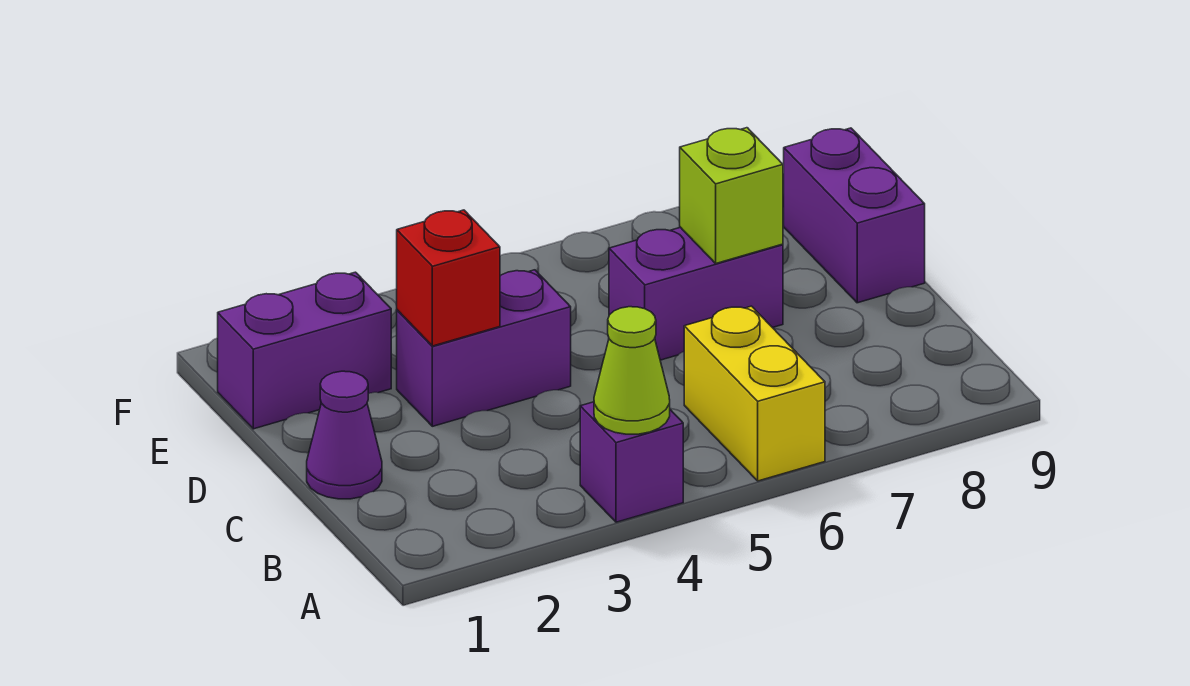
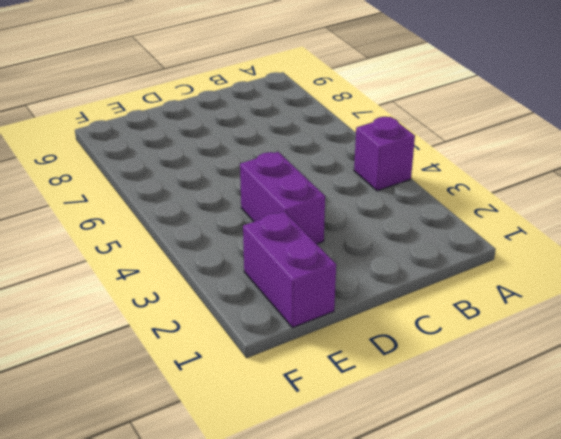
none -> yellow brick A6:B6 level 1
none -> purple cone C1 level 1

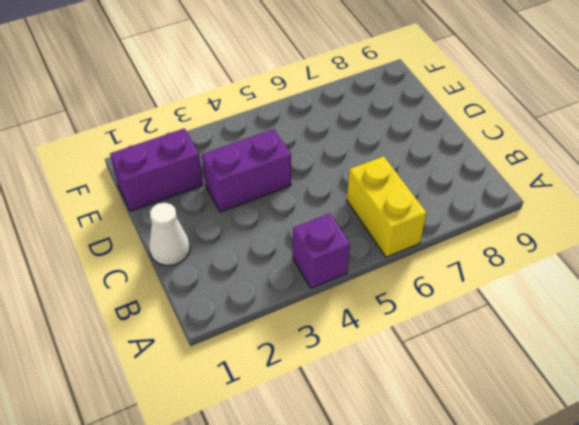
white cone C1 level 1 -> purple cone C1 level 1
none -> purple brick D6:D7 level 1
none -> purple brick D9:E9 level 1

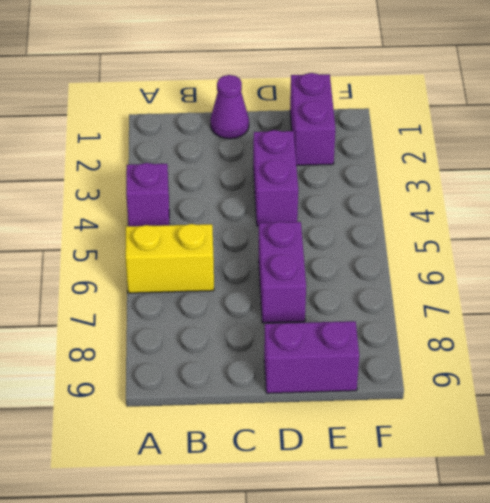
none -> lime cone A4 level 2
none -> red brick D3 level 2

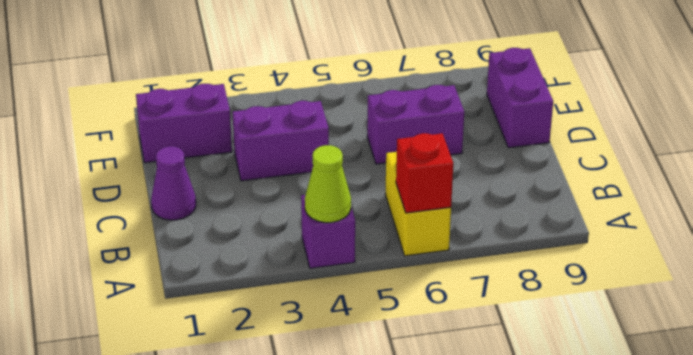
red brick A6 level 2 -> red brick D3 level 2
none -> lime brick D7 level 2

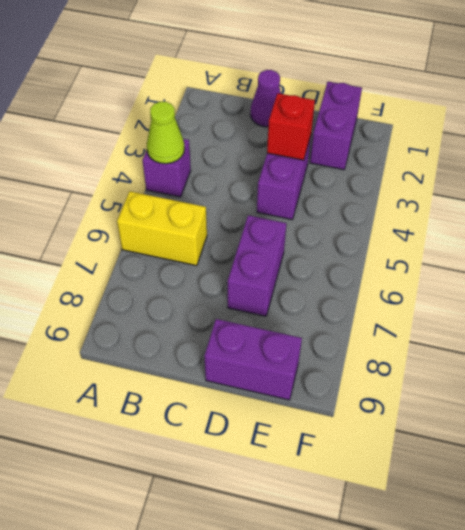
none -> lime brick D7 level 2

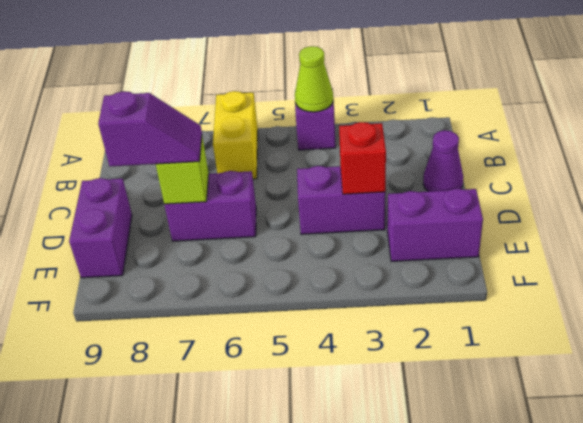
purple slope D7:D8 level 3 top 8 -> none

